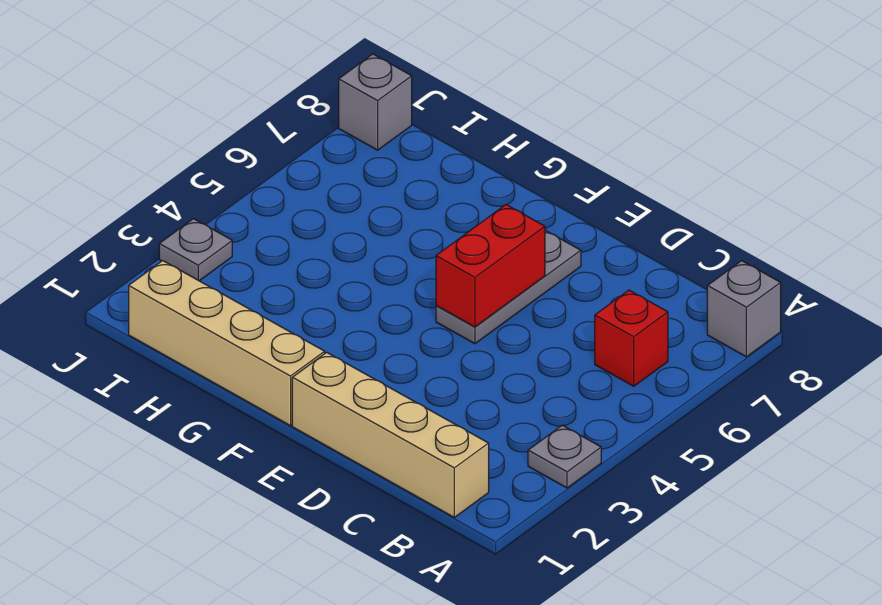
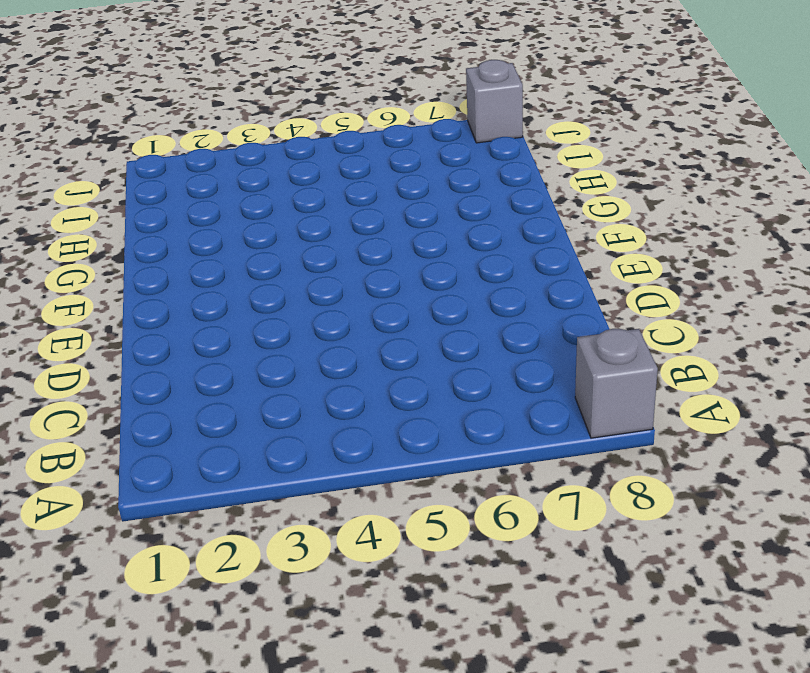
none -> grey plate A3 level 1
none -> tan brick B1:E1 level 1

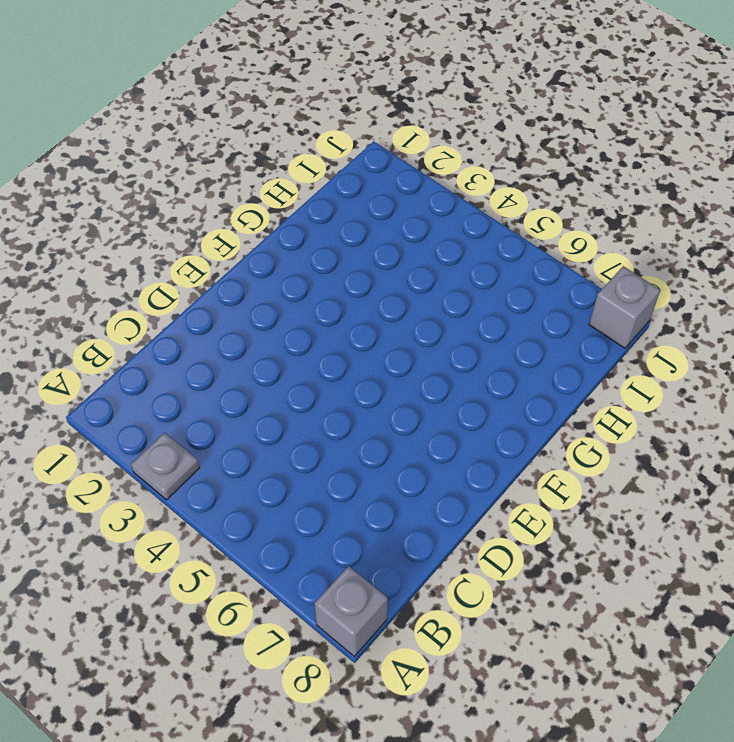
none -> tan brick B1:E1 level 1
none -> red brick B6 level 1

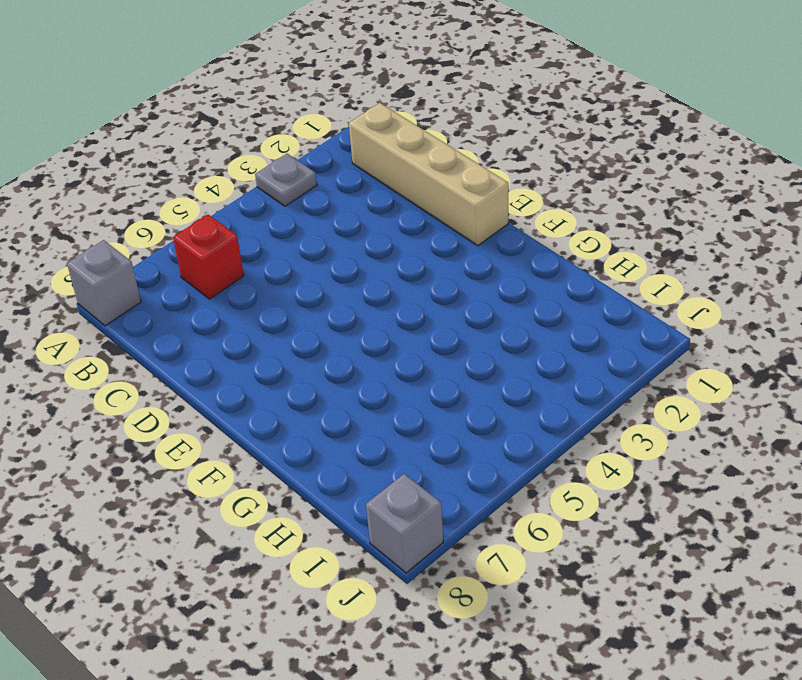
none -> grey plate E5:E7 level 1
none -> tan brick F1:I1 level 1

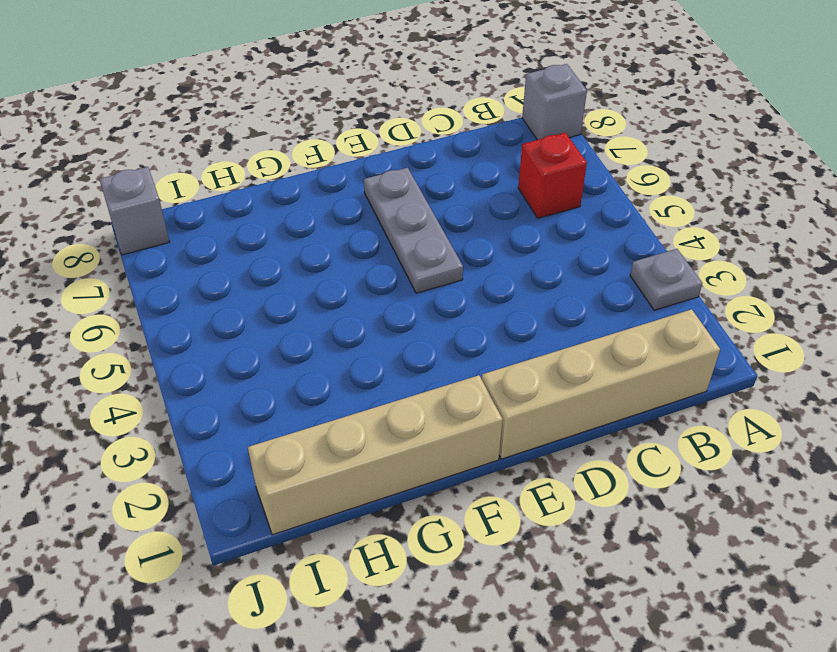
none -> grey plate J3 level 1
none -> red brick E5:E6 level 2

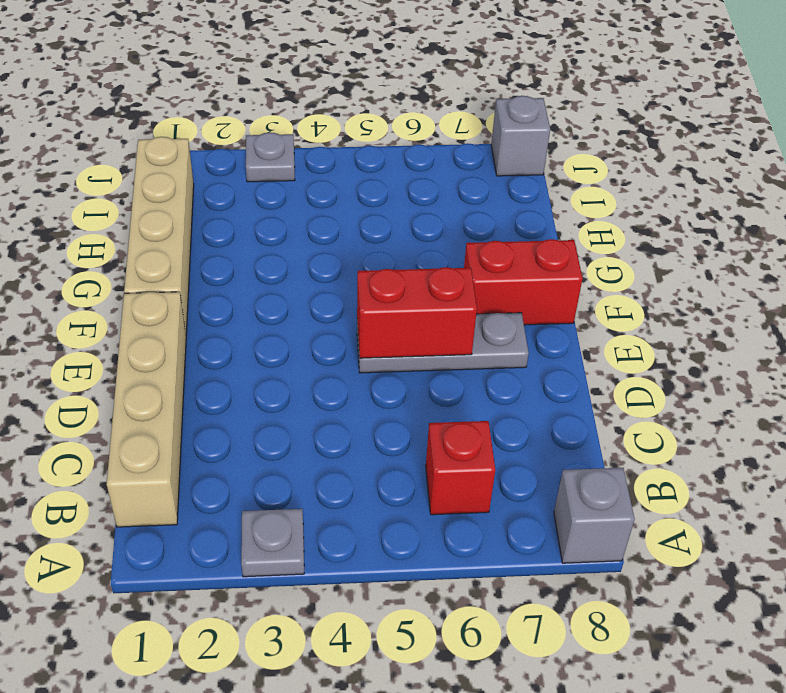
red brick F7:F8 level 1 -> none

